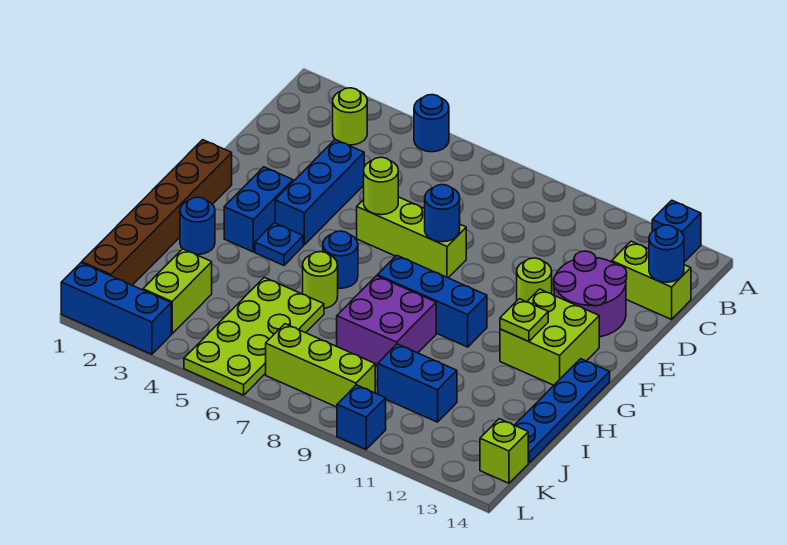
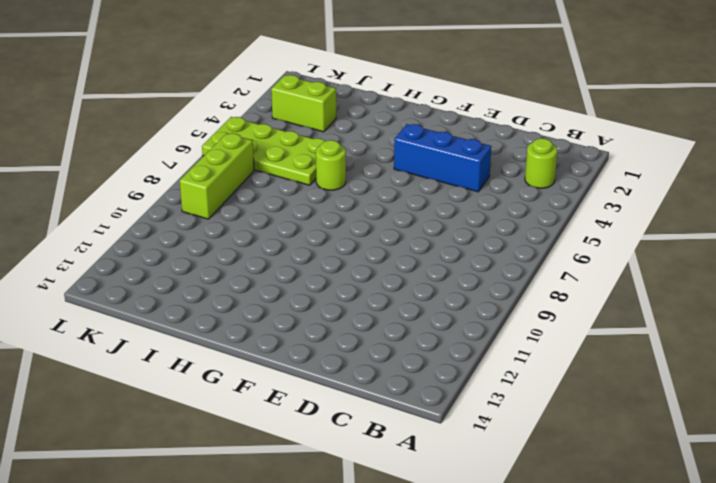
none -> blue round brick A5 level 1
none -> blue brick A13 level 1
none -> lime brick C13:C14 level 1

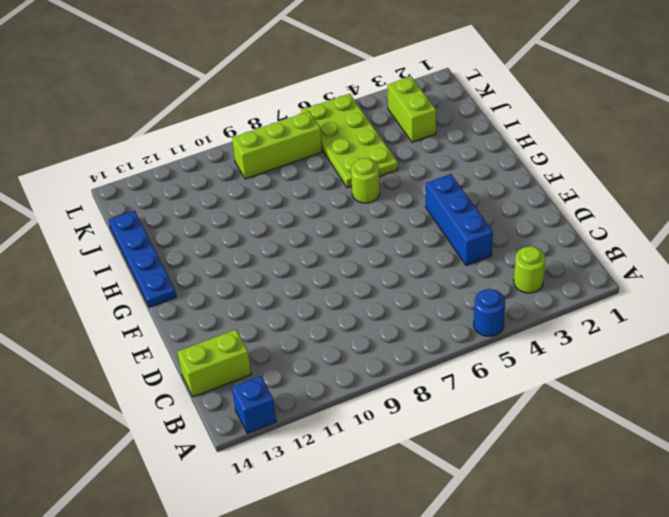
none -> purple round brick D12:E13 level 1
none -> lime brick E6:E8 level 1
none -> lime round brick E11 level 1

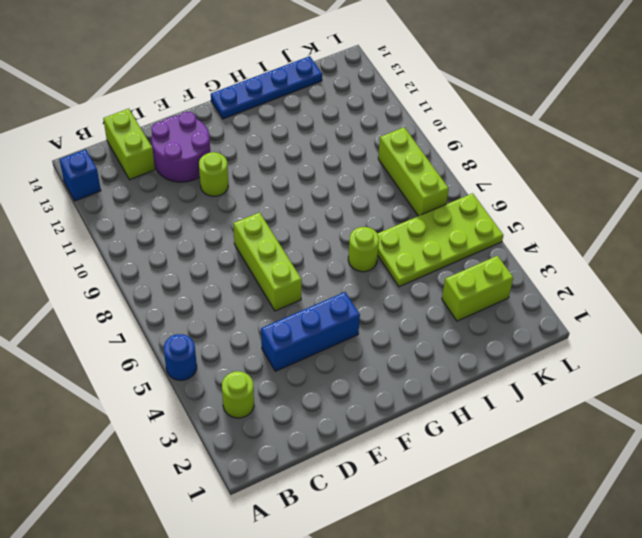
none -> brown brick F1:K1 level 1
none -> blue brick F3:G3 level 1
none -> lime brick F12:G13 level 1

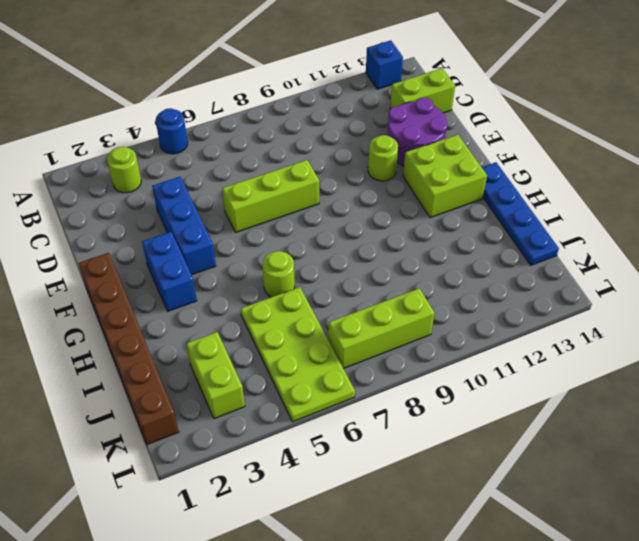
none -> blue plate G4 level 1
none -> blue round brick G6 level 1
none -> blue brick G8:G10 level 1

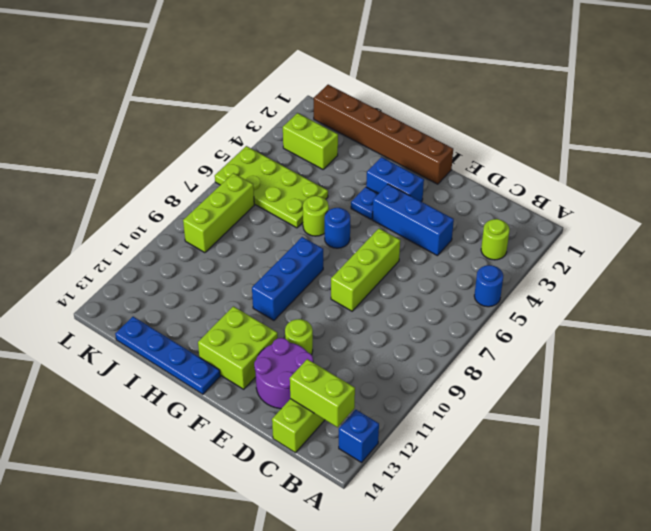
lime brick B13:C13 level 2 -> none
none -> blue round brick H2 level 1
none -> purple brick H8:I9 level 1
none -> blue brick J10:J11 level 1

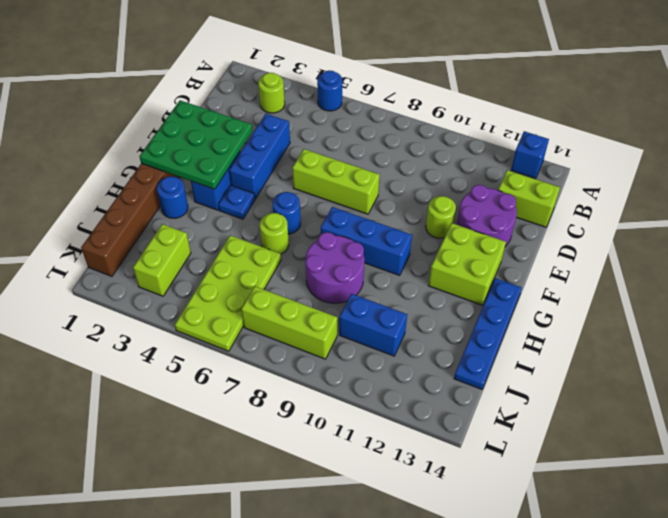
green plate E1:G3 level 2 -> none
purple round brick H8:I9 level 1 -> purple brick H8:I9 level 1
none -> lime brick K14 level 1
none -> blue brick L1:L3 level 1
none -> blue brick L10 level 1

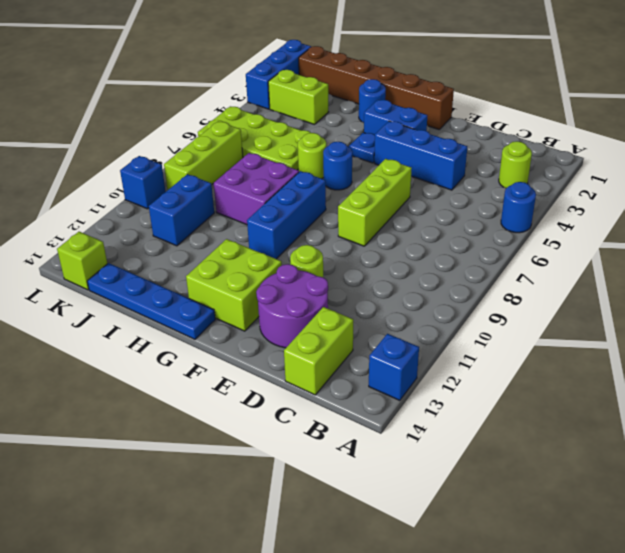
none -> blue round brick C14 level 2
none -> lime round brick E6 level 2
none -> blue round brick E8 level 2

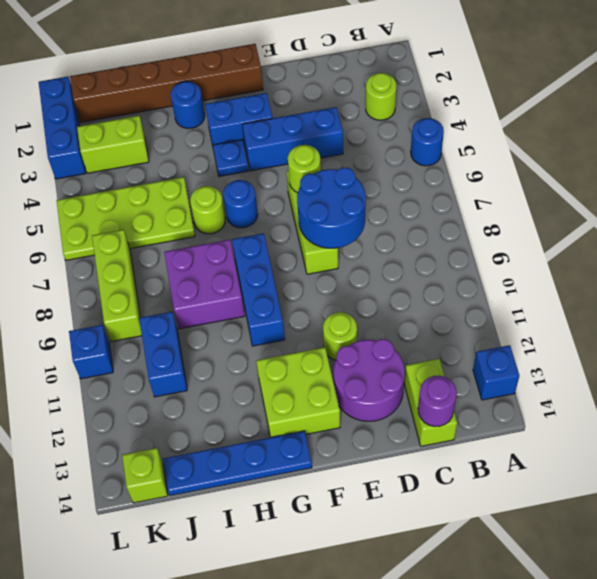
purple round brick C14 level 2 -> blue round brick C14 level 2
blue round brick D7:E8 level 2 -> blue round brick E8 level 2
none -> lime plate G12 level 2

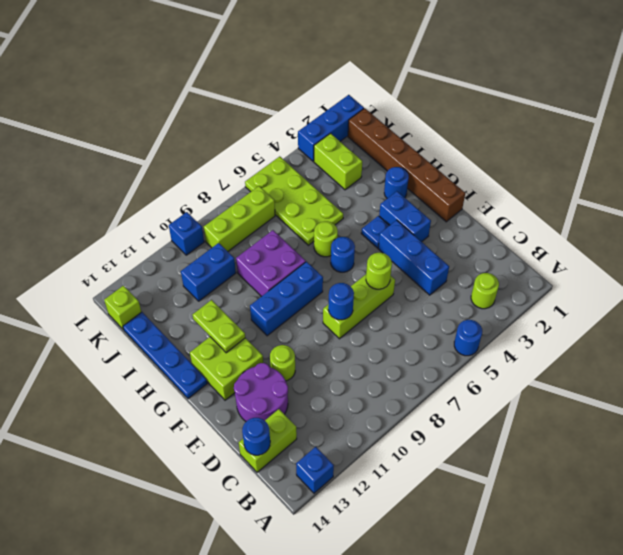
lime plate G12:H12 level 2 -> lime plate G12 level 2

